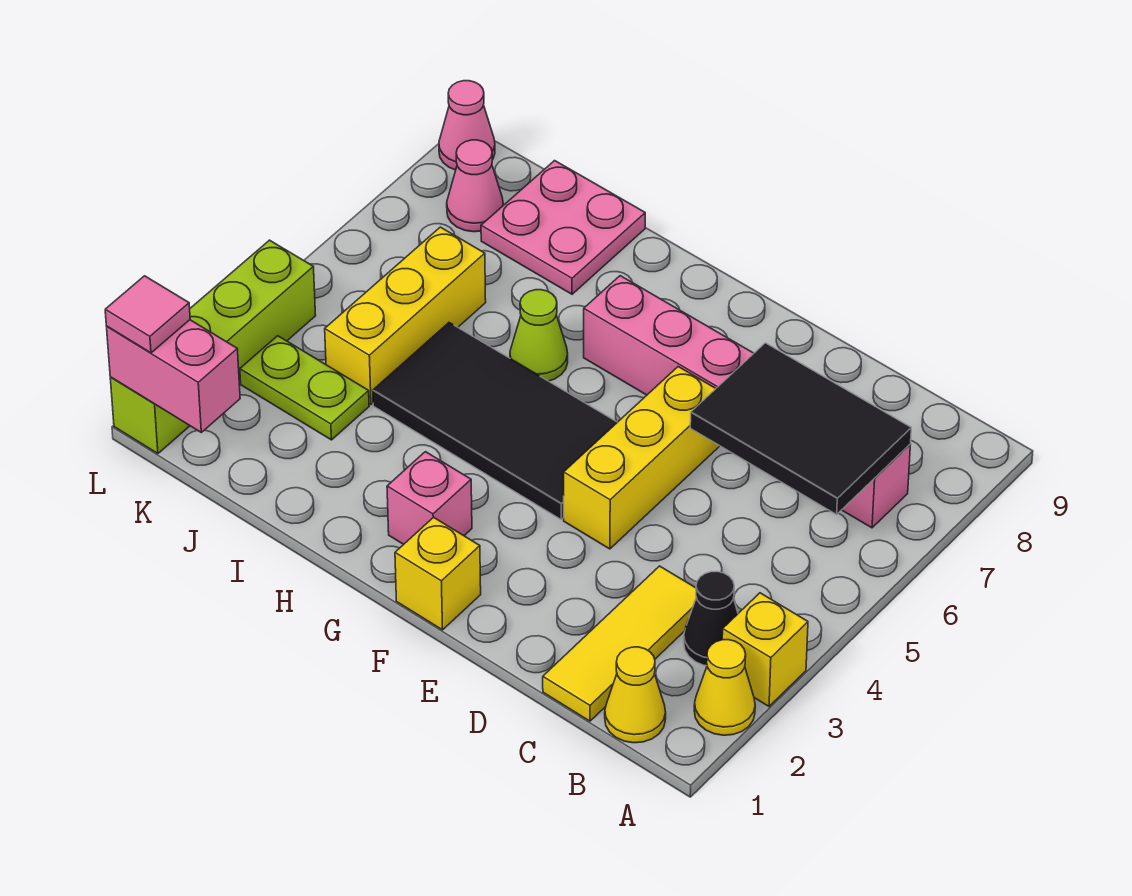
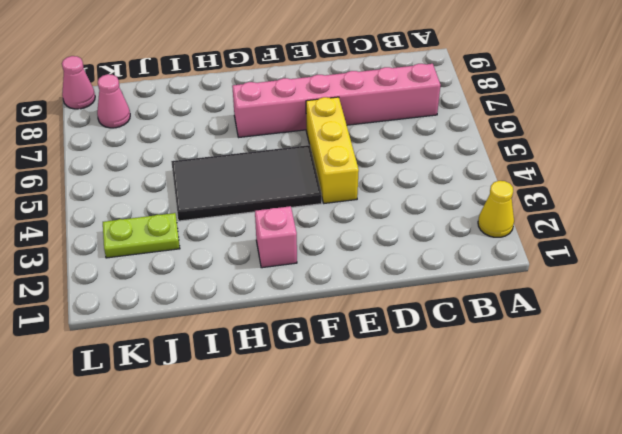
none -> yellow brick A3 level 1
none -> yellow cone B1 level 1
none -> black cone B3 level 1

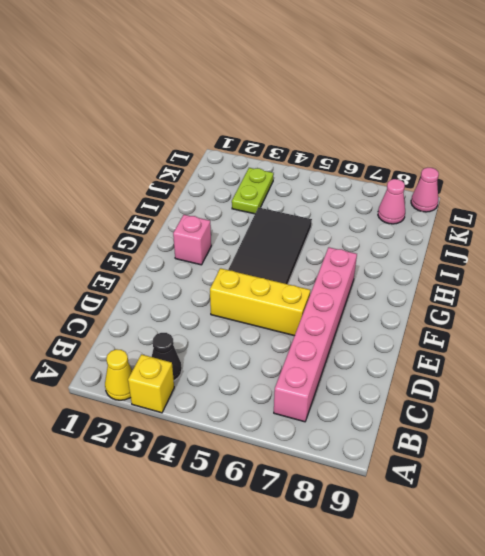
none -> yellow cone B1 level 1
none -> yellow tile C1:C3 level 1
none -> yellow brick F1 level 1

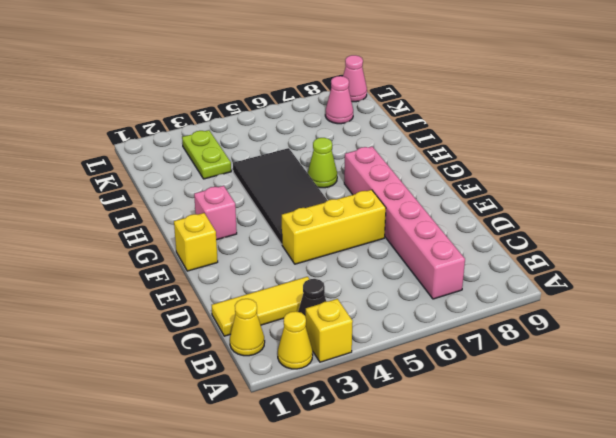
none -> pink plate I8:J9 level 1
none -> yellow brick J4:J6 level 1
none -> lime brick L1:L4 level 1

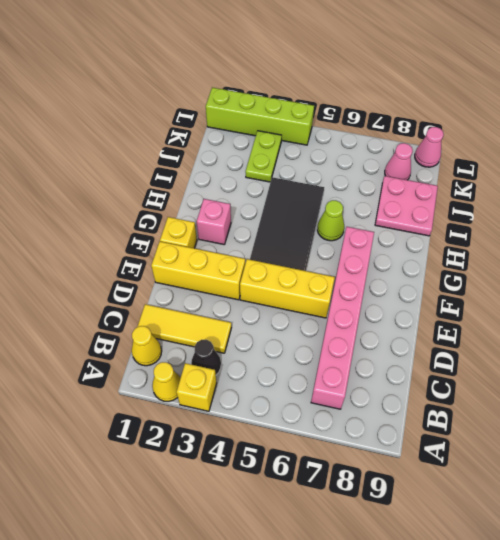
yellow brick E1:E3 level 1 -> yellow brick J4:J6 level 1
none -> black tile B6:D7 level 2
none -> pink brick K1:L1 level 2
none -> pink tile L1 level 3

